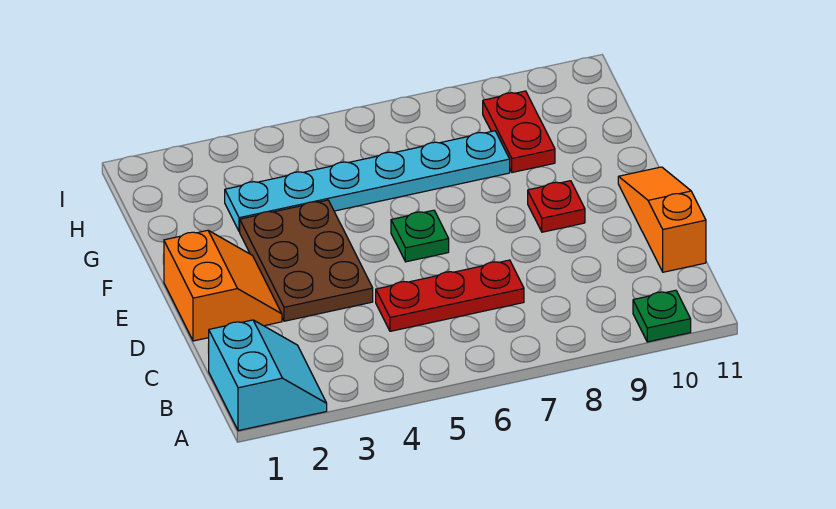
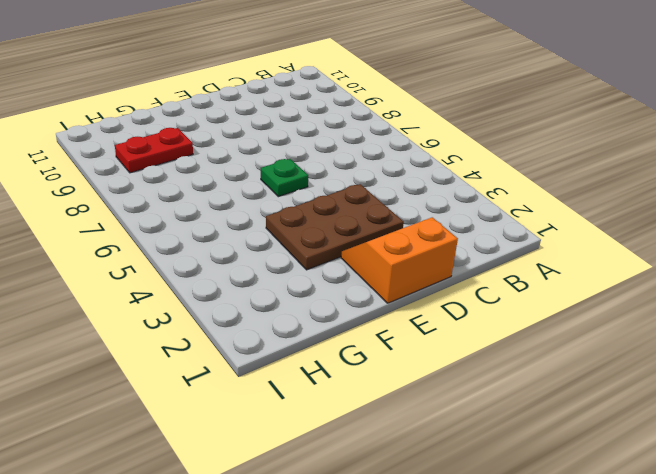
none -> cyan slope A1:B2 level 1 top 1
none -> green plate A10 level 1

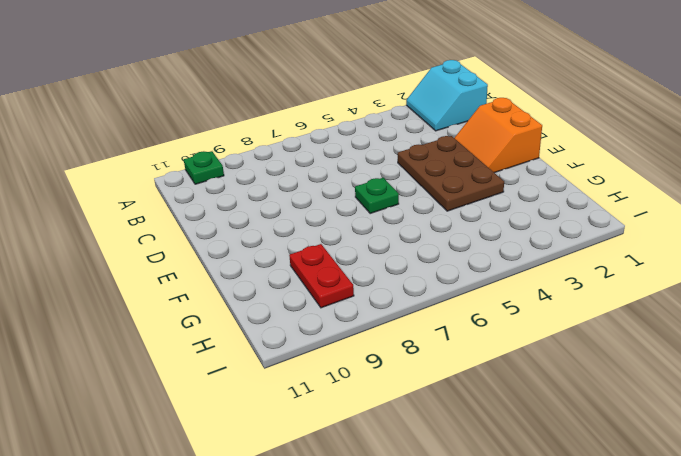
none -> red plate C5:C7 level 1
none -> orange slope C11:E11 level 1 top C

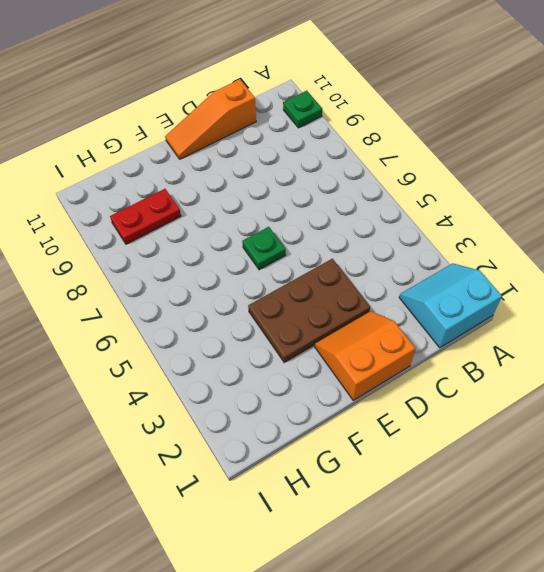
none -> red plate C5:C7 level 1
none -> red plate E9 level 1

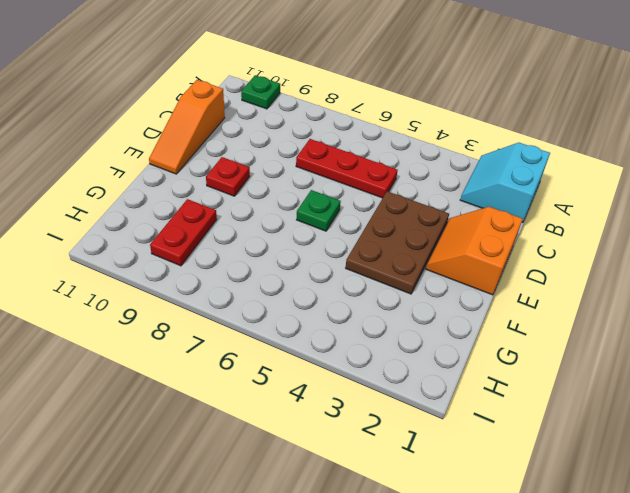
none -> cyan plate G3:G8 level 1

